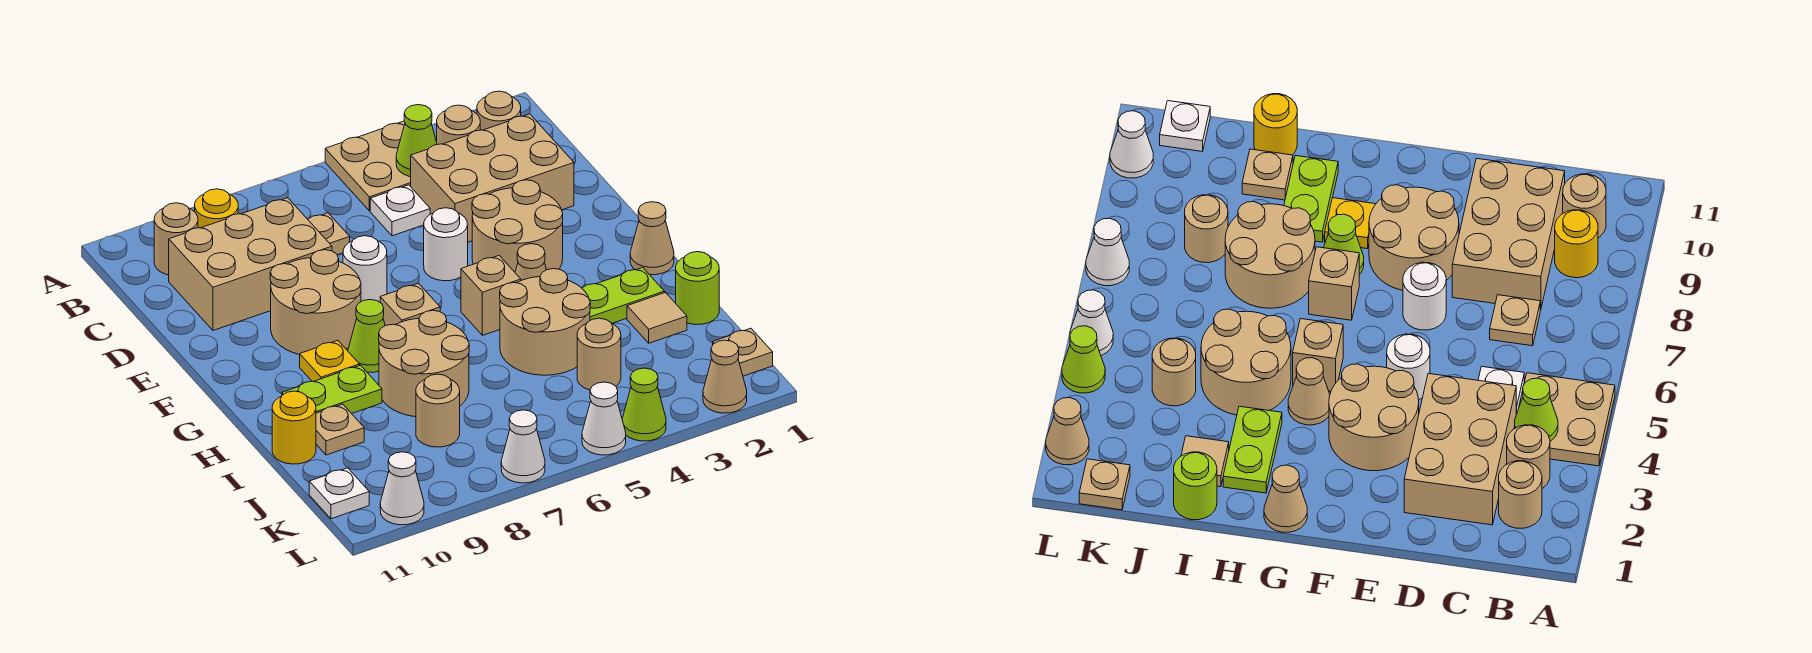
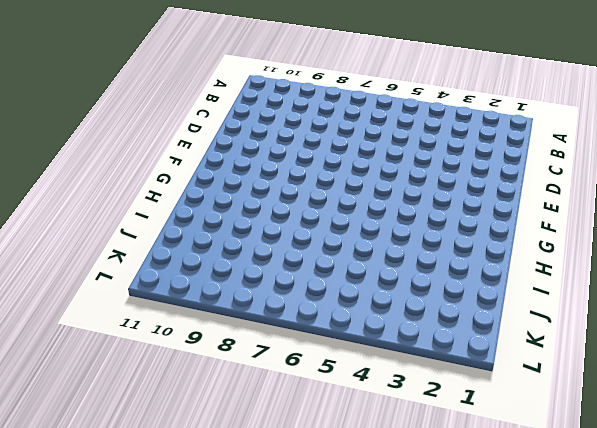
none -> tan plate A4:B5 level 1
none -> tan round brick B2 level 1
none -> tan round brick B3 level 1
none -> yellow round brick B9 level 1

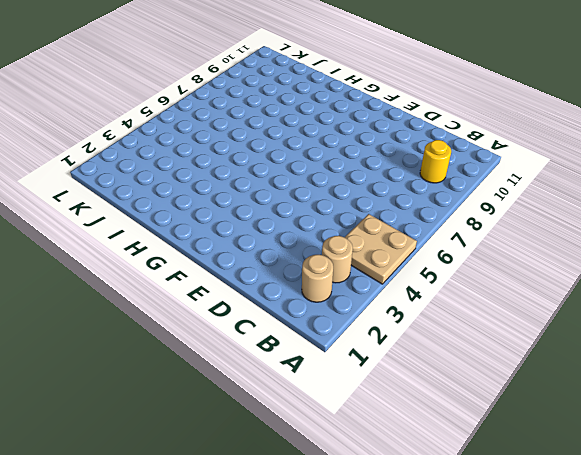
none -> tan round brick B10 level 1
none -> tan brick C2:D4 level 1
none -> white plate C5 level 1
none -> tan plate C7 level 1

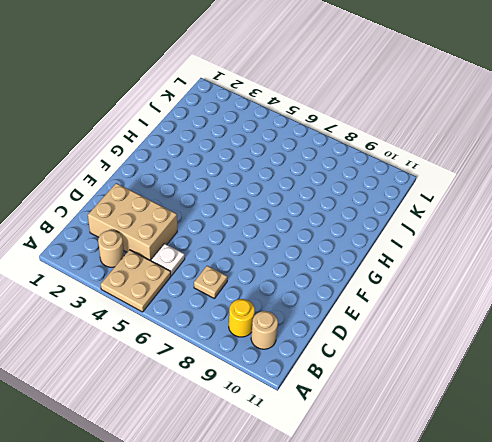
none -> tan round brick B2 level 1
none -> tan brick C8:D10 level 1
none -> tan round brick E3:F4 level 1
none -> white round brick E5 level 1

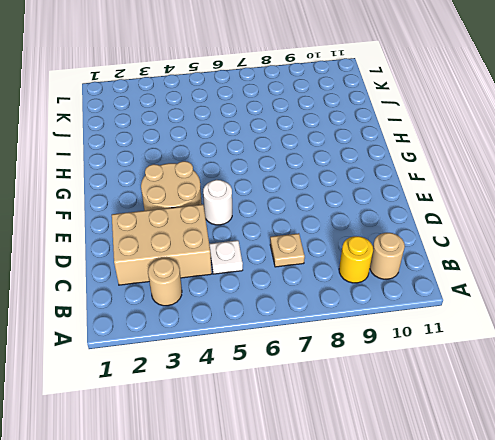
none -> tan plate A4:B5 level 1
none -> tan round brick B2 level 1
none -> tan brick C8:D10 level 1
none -> white round brick E7 level 1

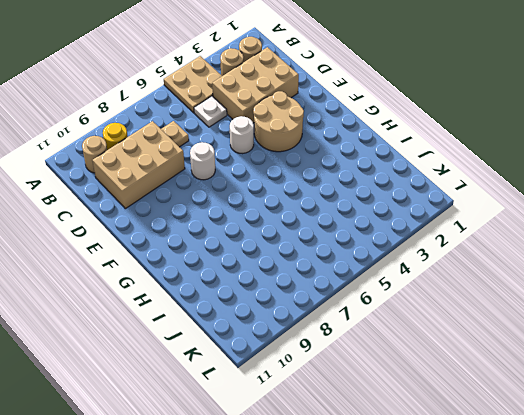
none -> tan round brick E8:F9 level 1
none -> tan cone G1 level 1
none -> tan cone G4 level 1
none -> tan brick G5 level 1

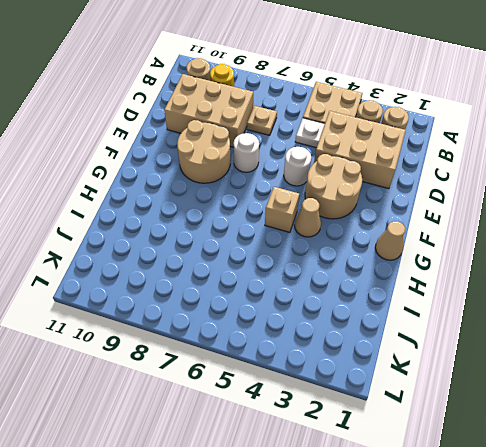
none -> tan brick G7 level 1
none -> lime cone G8 level 1
none -> yellow plate G9 level 1
none -> lime plate H2:H3 level 1

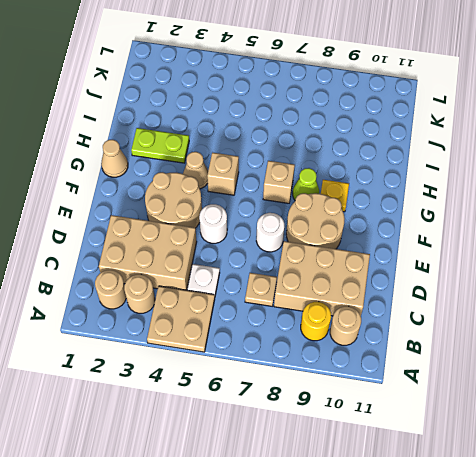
none -> tan round brick H4:I5 level 1
none -> tan round brick H7:I8 level 1
none -> lime plate H9:H10 level 1
none -> lime round brick I1 level 1

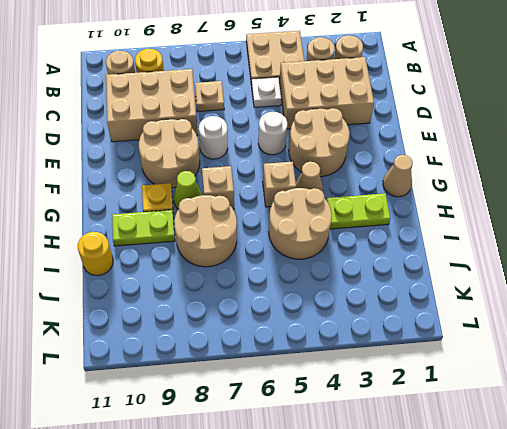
none -> lime round brick I1 level 1
none -> tan tile I2 level 1
none -> tan plate I10 level 1
none -> tan round brick J4 level 1

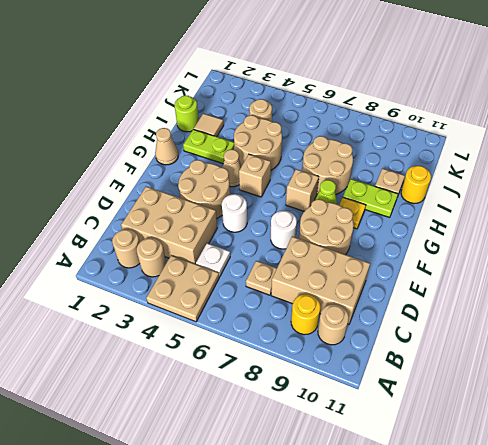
none -> tan round brick J8 level 1
none -> tan plate K1 level 1
none -> white plate K11 level 1
none -> tan cone L2 level 1

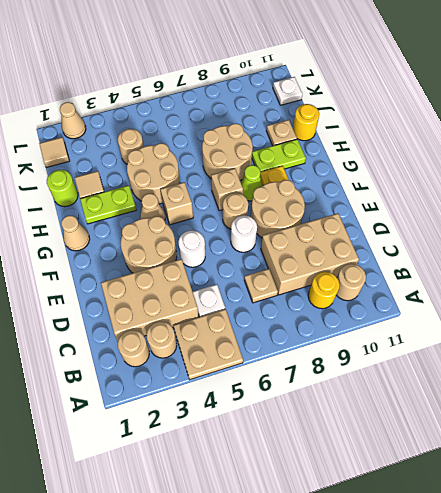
tan round brick F7 level 1 -> tan round brick J8 level 1
tan tile K1 level 1 -> tan plate K1 level 1
none -> lime cone L4 level 1
none -> white cone L5 level 1
none -> white cone L7 level 1
none -> white cone L10 level 1

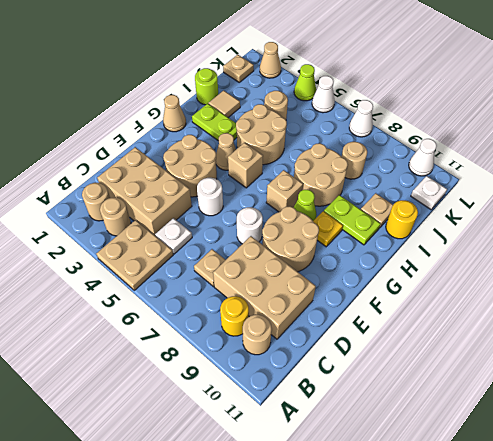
none -> lime cone B4 level 2

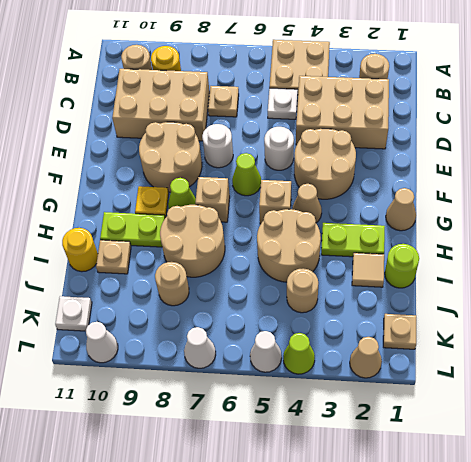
lime cone F6 level 1 -> lime cone B4 level 2
none -> tan round brick B3 level 1

